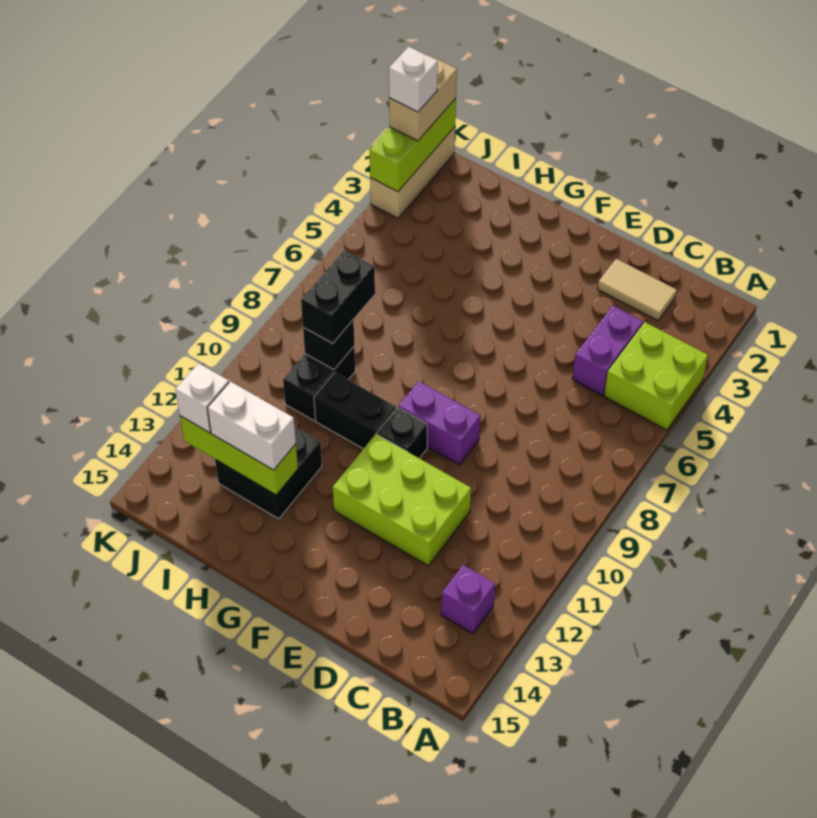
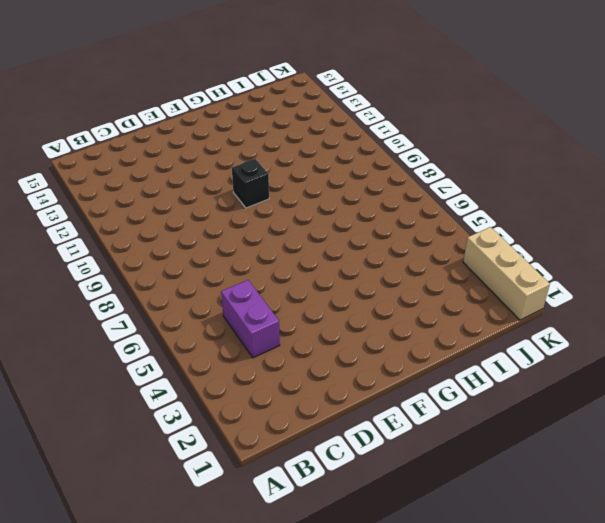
none -> lime brick A4:B5 level 1
none -> purple brick B13 level 1
none -> tan tile C2:D2 level 1

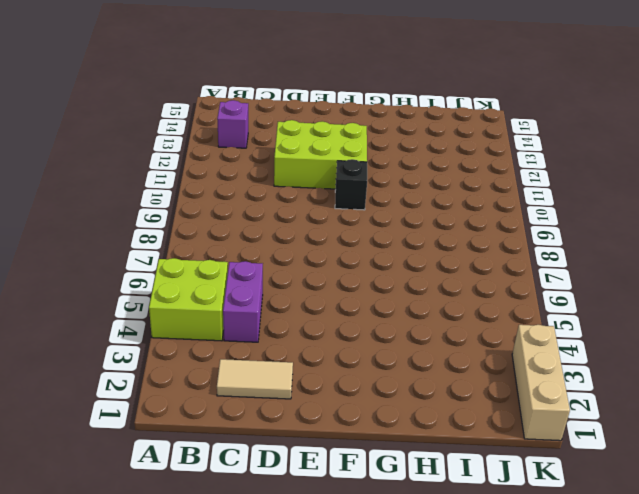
none -> purple brick E9:F9 level 1
none -> black brick G10:H10 level 1
none -> black brick H12:I13 level 1

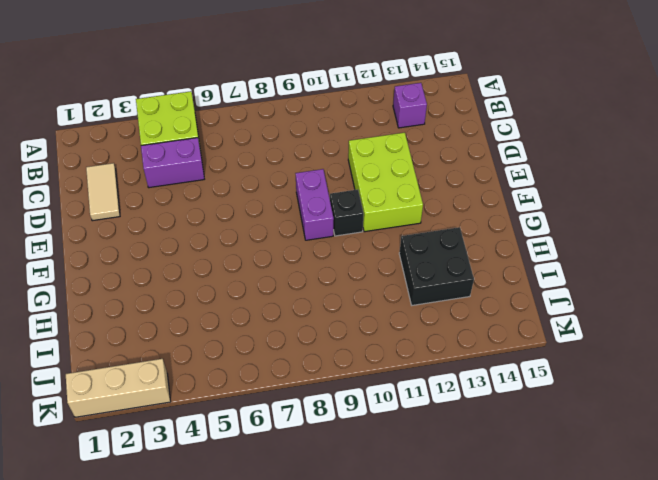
none -> black brick G10:H10 level 1
none -> black brick I9:I10 level 1
none -> lime brick H13:J13 level 2

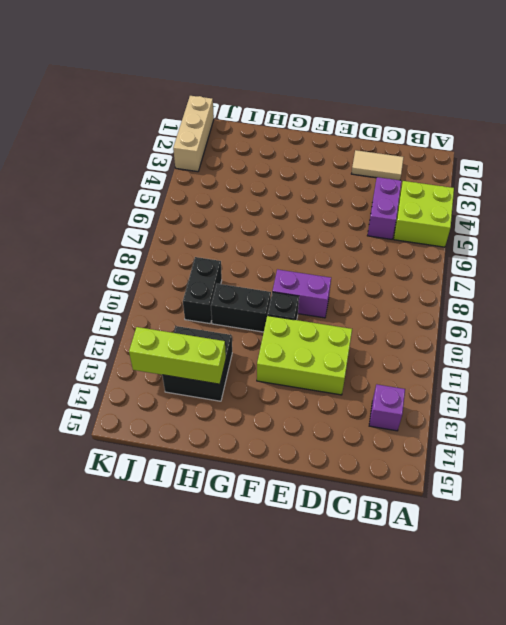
none -> black brick I9 level 2
none -> lime brick K1:K3 level 2
none -> white brick H13:I13 level 3

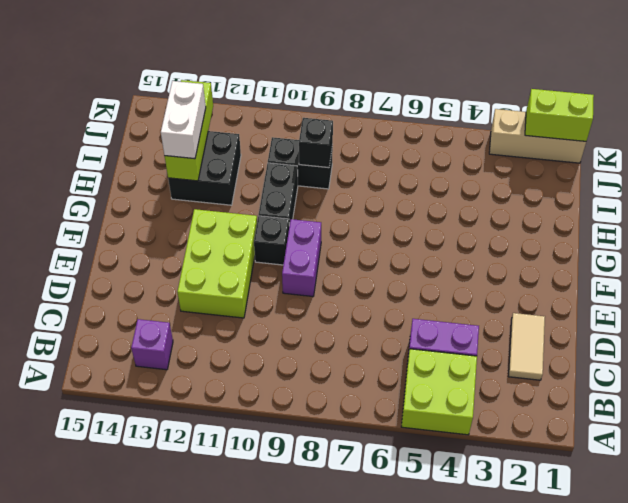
lime brick K1:K2 level 2 -> lime brick K1:K3 level 2
none -> black brick I8:I9 level 3
none -> white brick J13 level 3
none -> tan brick K1:K2 level 3

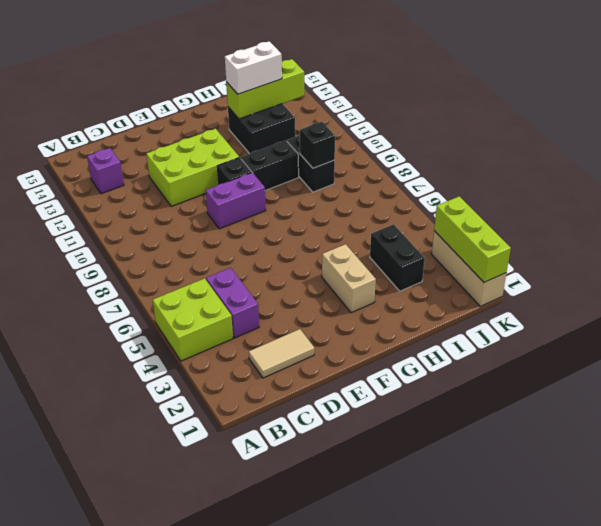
tan brick G3:G4 level 1 -> tan brick K1:K2 level 3
black brick I3:I4 level 1 -> black brick I8:I9 level 3
none -> white brick J13 level 3
none -> white brick K2 level 4

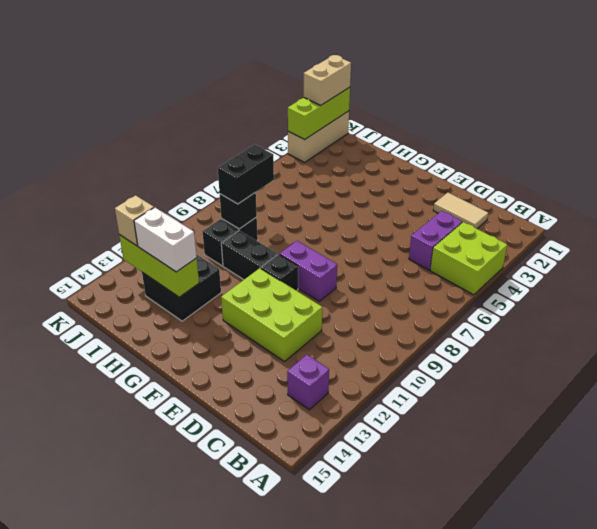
tan brick J13 level 3 -> white brick J13 level 3
none -> white brick K2 level 4

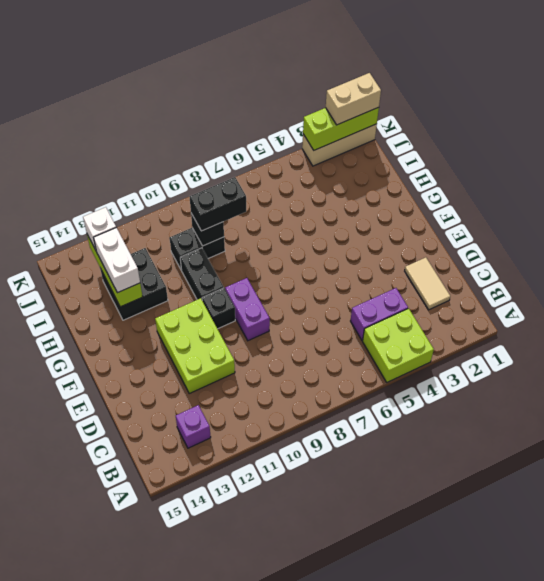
none -> white brick K2 level 4

